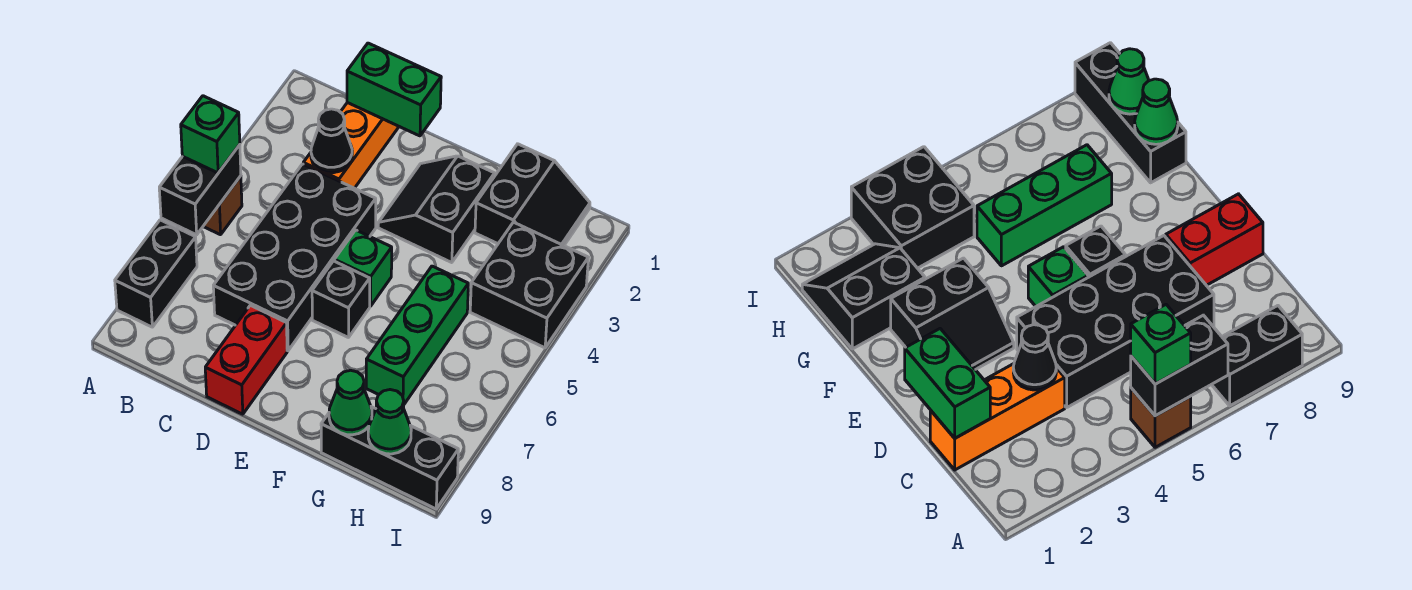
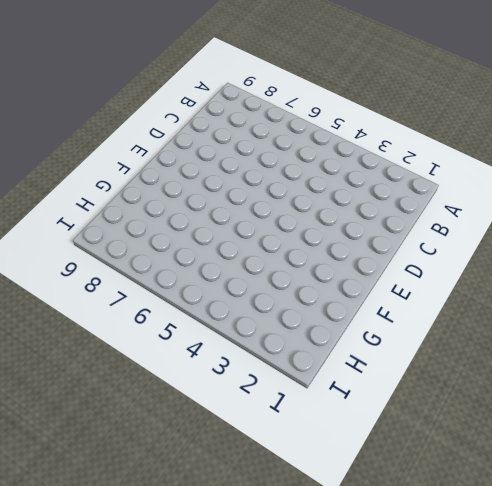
none -> brown brick A5 level 1
none -> black brick A7:A8 level 1
none -> orange brick C1:C3 level 1

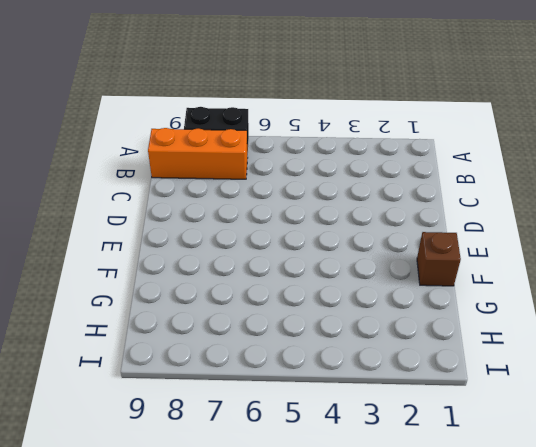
orange brick B7:B9 level 1 -> orange brick C1:C3 level 1
brown brick F1 level 1 -> brown brick A5 level 1
none -> black brick C4:D7 level 1
none -> red brick D8:D9 level 1
none -> black slope E2:F3 level 1 top F

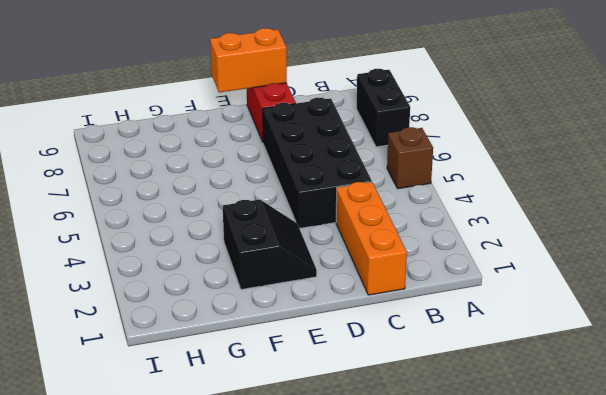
orange brick D9:E9 level 2 -> none
none -> green brick E5 level 1
none -> black brick E6 level 1
none -> black slope G1:H2 level 1 top G

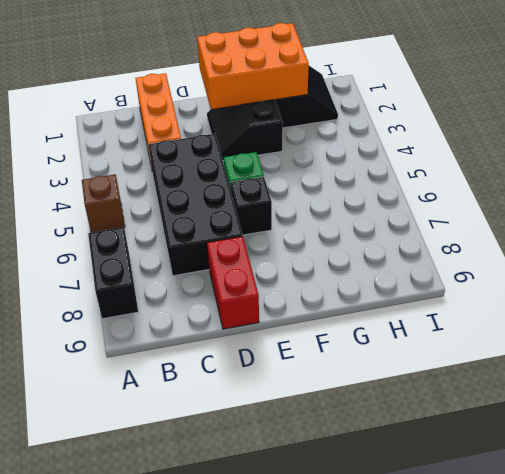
orange brick E1:G2 level 2 -> none
none -> green brick G5:G7 level 1
none -> black brick G9:I9 level 1
none -> black brick H3:I4 level 1

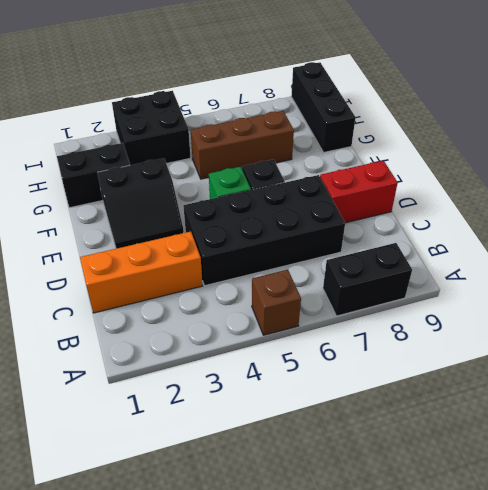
brown brick G5:G7 level 1 -> green brick G5:G7 level 1
none -> black brick A5:A6 level 2
none -> green brick C1:D1 level 2
none -> black cone C3 level 2

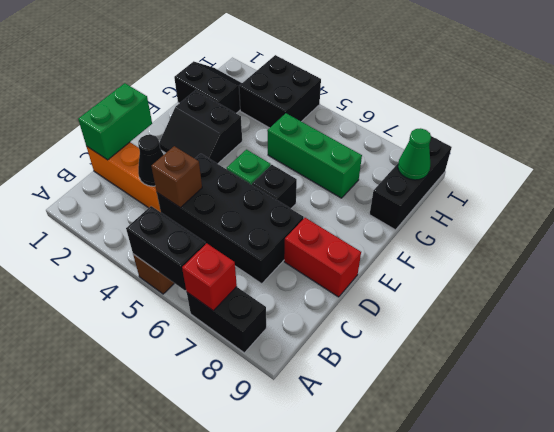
red brick A7 level 2 -> none
brown brick C4 level 2 -> none
none -> green cone G9 level 2
none -> green brick A5 level 3

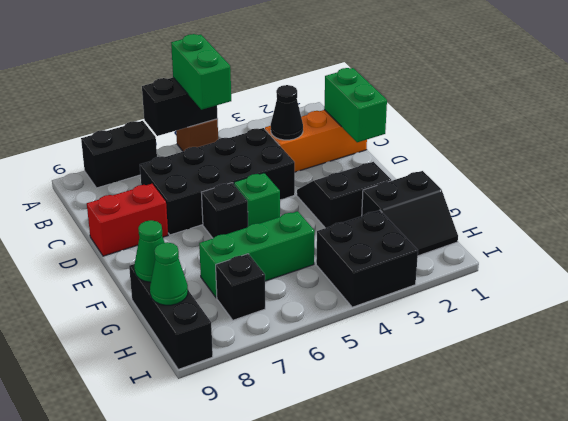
green brick A5:B5 level 3 -> green brick A5 level 3
black brick H7 level 1 -> none

